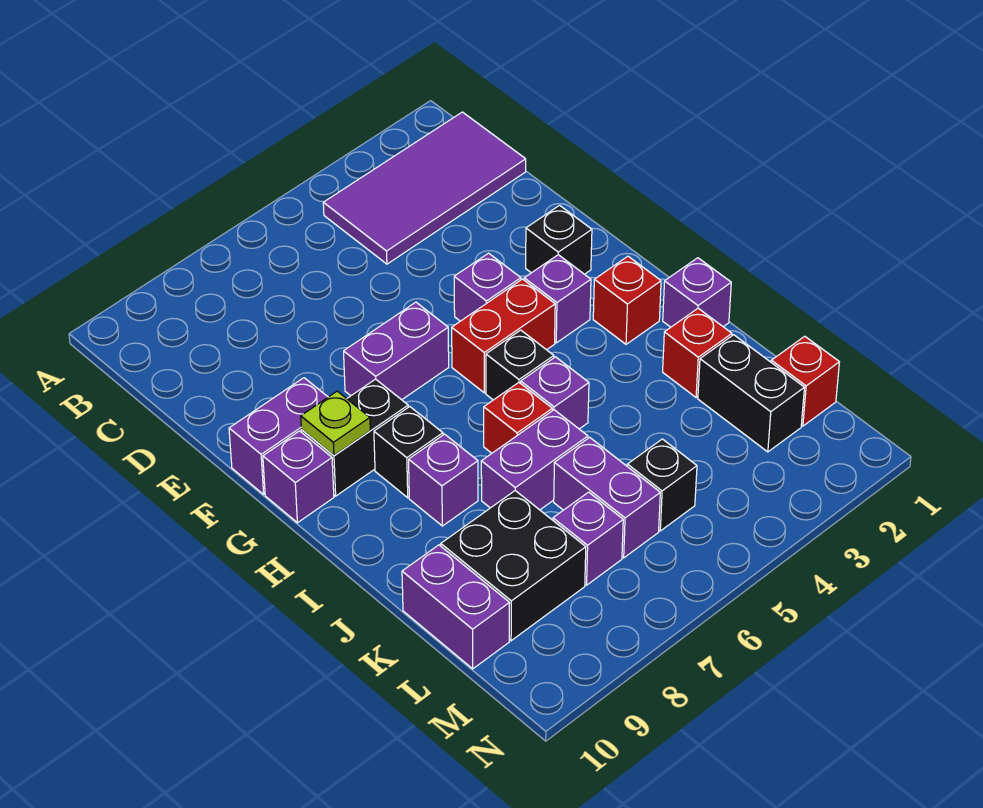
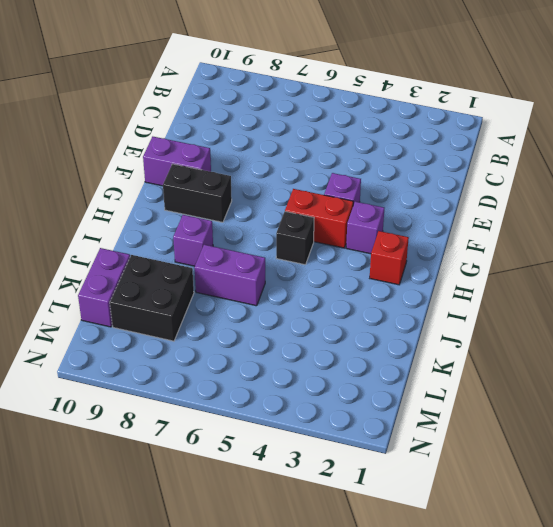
none -> purple tile B1:C4 level 1
none -> black brick F2 level 1
none -> purple brick F6:F7 level 1

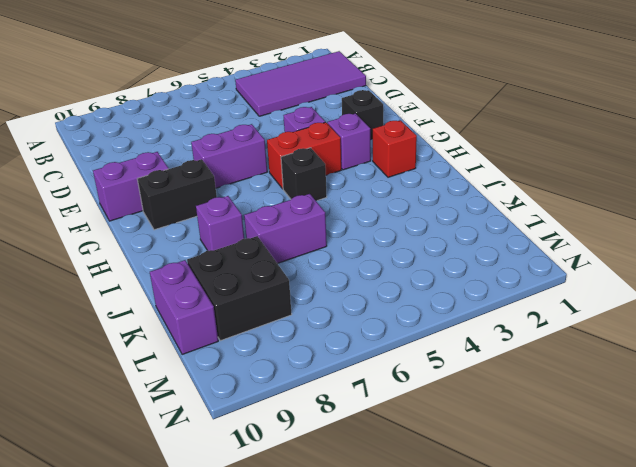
none -> purple brick G10 level 1
none -> black brick H8 level 1
none -> purple brick I1 level 1

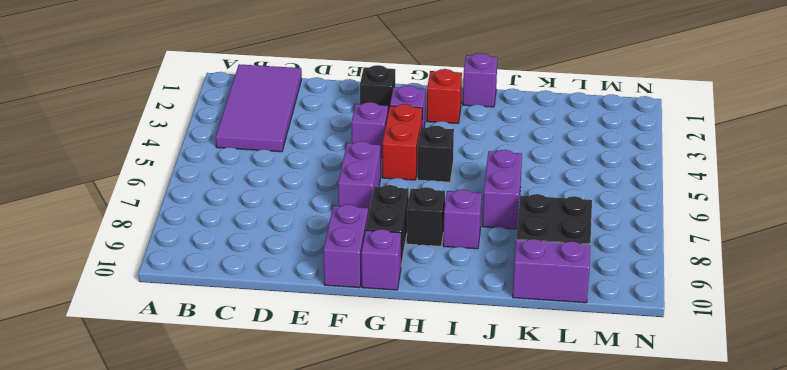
none -> purple brick I5 level 1
none -> red brick I6 level 1
none -> red brick J2 level 1

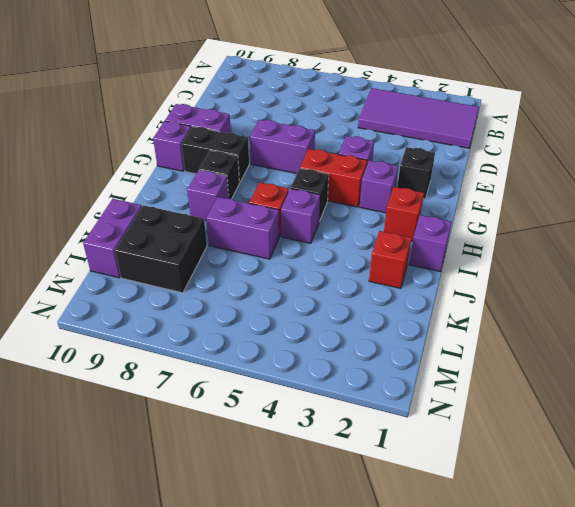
none -> black brick K2:L2 level 1
none -> purple brick K6:L6 level 1
none -> red brick L1 level 1

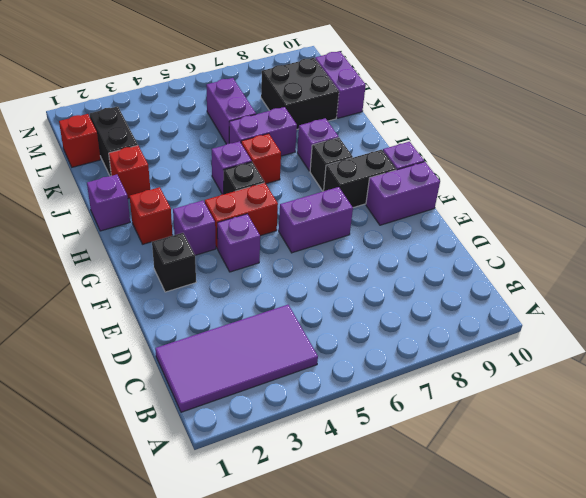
none -> black brick L5 level 1
none -> purple brick L7 level 1
none -> lime plate G9 level 2

